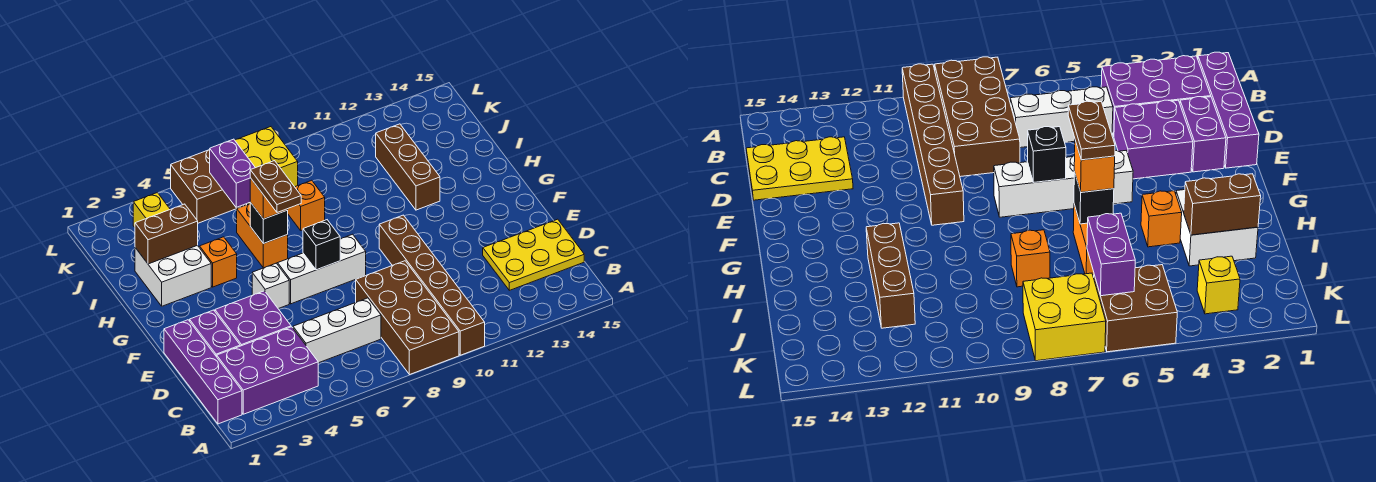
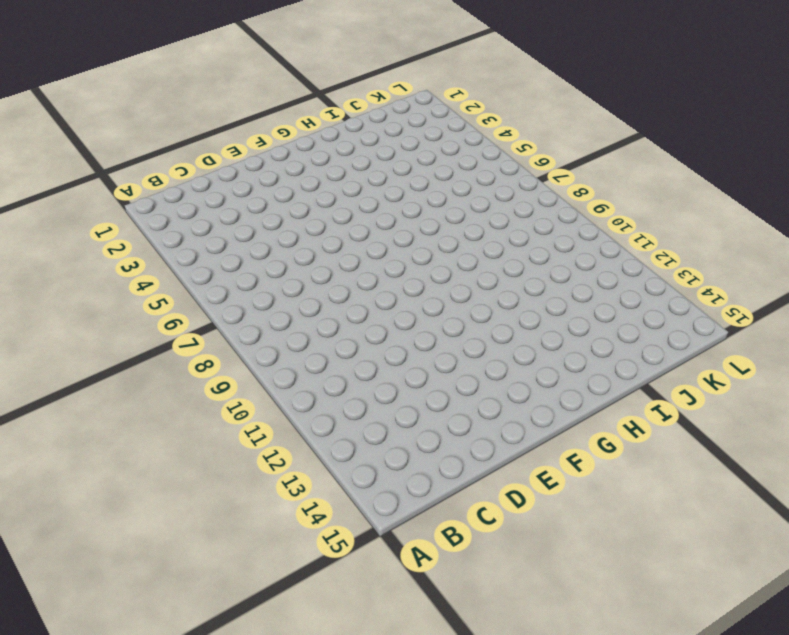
none -> brown brick A8:D9 level 1
none -> brown brick A10:F10 level 1
none -> purple brick B1:E1 level 1

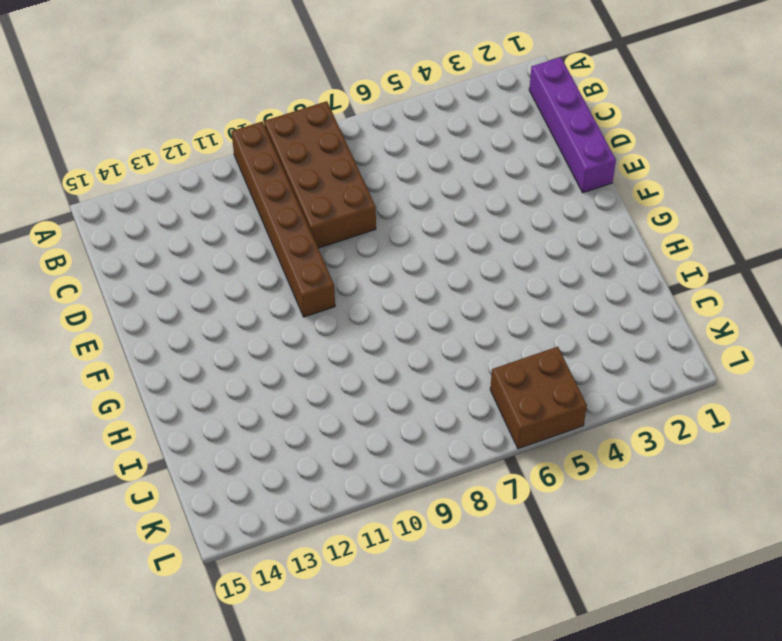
none -> purple brick B2:C4 level 1
none -> white brick C5:C7 level 1
none -> yellow plate C13:D15 level 1

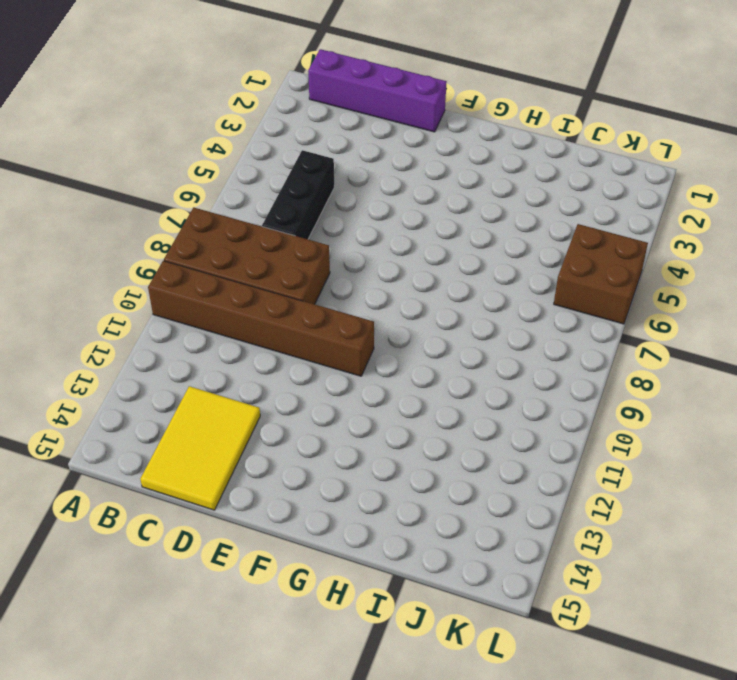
black brick C5:C7 level 1 -> white brick C5:C7 level 1
yellow tile C13:D15 level 1 -> yellow plate C13:D15 level 1
none -> purple brick B2:C4 level 1
none -> purple brick D2:E2 level 1
none -> purple brick D3:E4 level 1

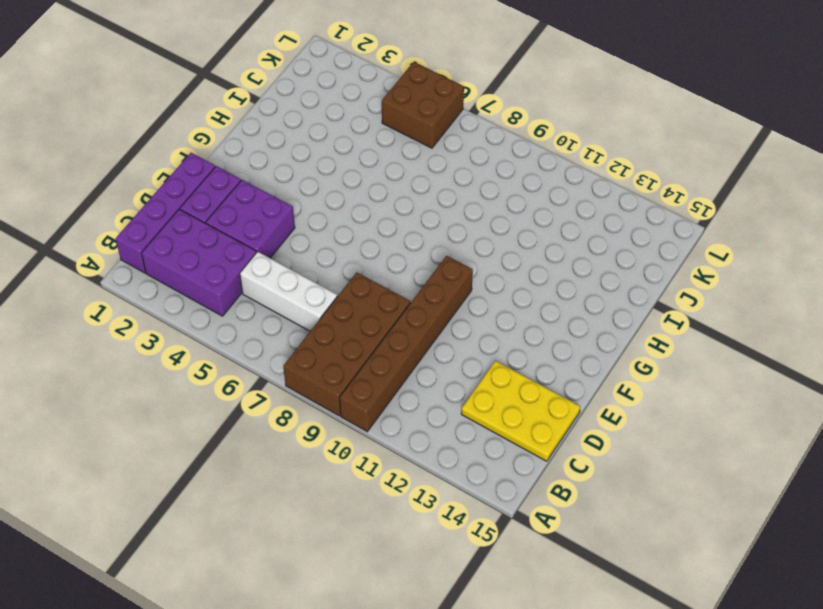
none -> white brick F5 level 1
none -> white brick F6:F8 level 1
none -> white brick H2:I3 level 1

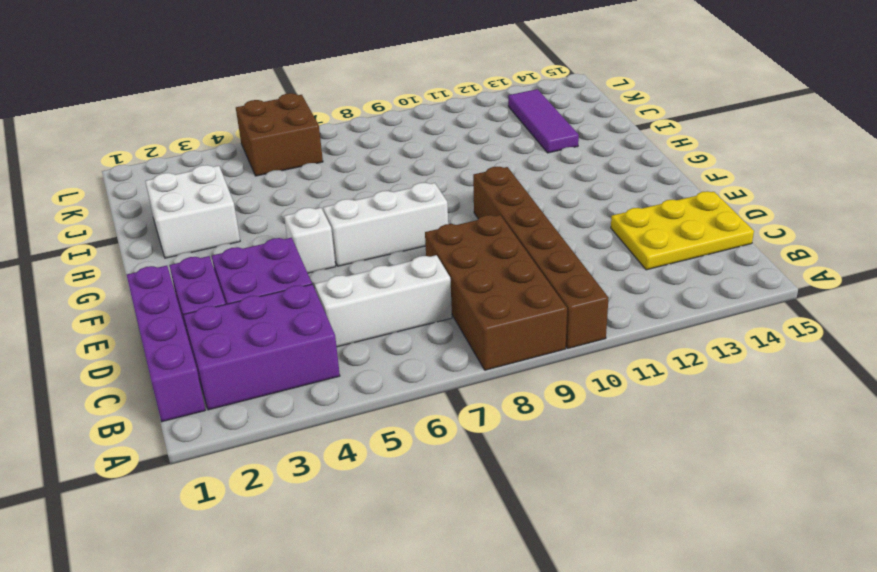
purple tile I13:K13 level 1 -> none
none -> orange brick H4 level 1
none -> orange brick H6:I6 level 1
none -> brown brick H12:J12 level 1

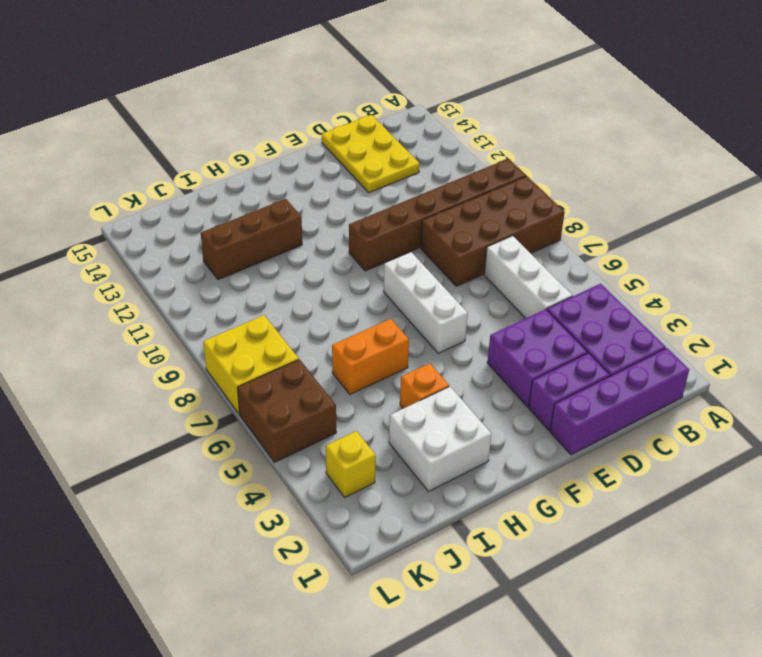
none -> white brick F5 level 1
none -> orange brick I8 level 1
none -> black brick F7 level 2

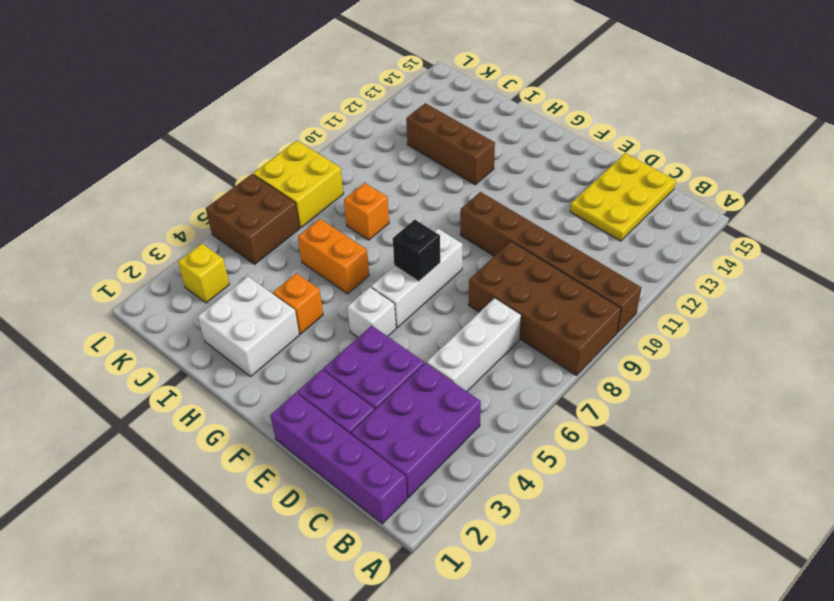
none -> black brick H6 level 2
none -> brown brick I2:I3 level 2
none -> purple brick J6:K6 level 2

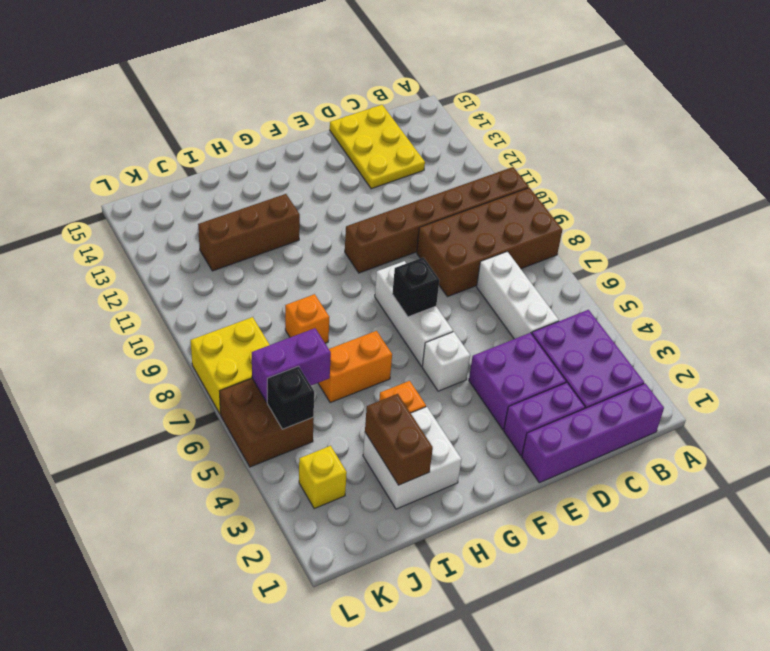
black brick K5 level 2 -> black brick H6 level 2
none -> orange brick H6 level 3
none -> brown plate G6:H6 level 4

